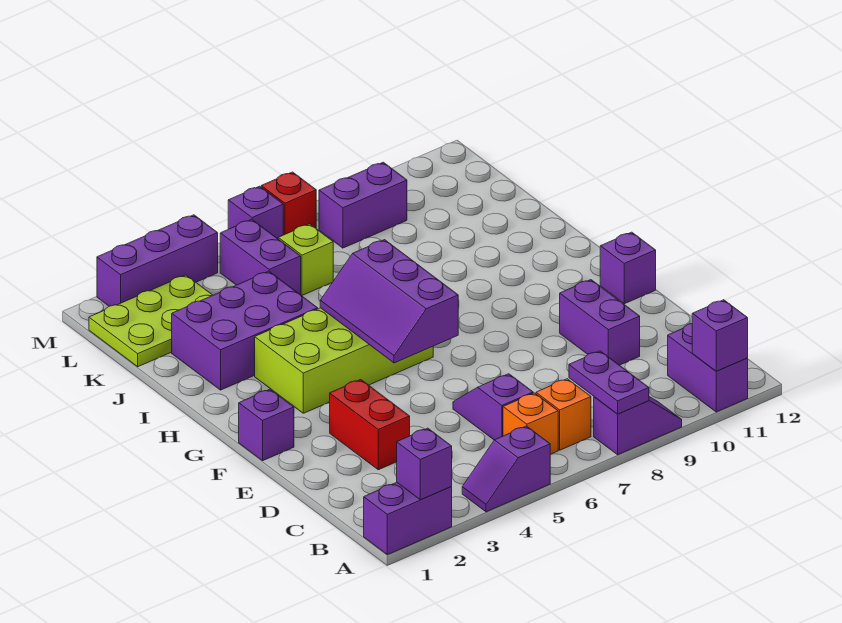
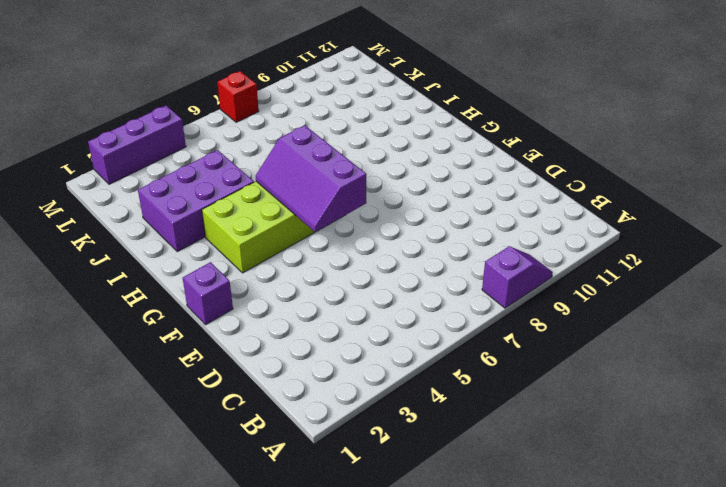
none -> purple brick A1:A2 level 1
none -> purple slope A4:A5 level 1 top 5
none -> purple brick A11:B11 level 1

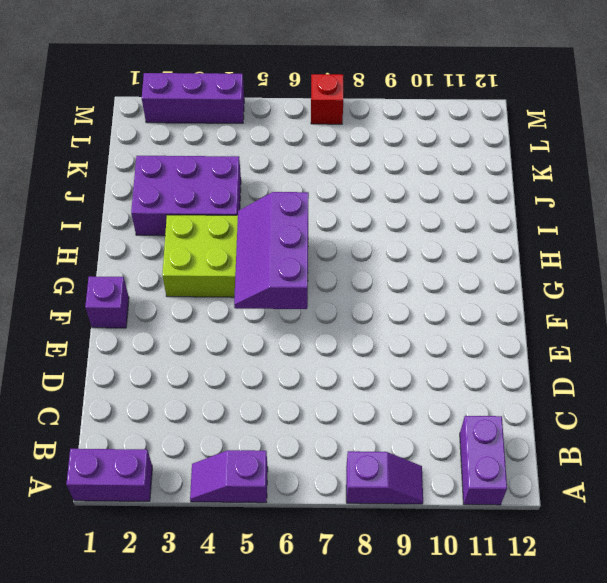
none -> orange brick B6 level 1
none -> orange brick B7 level 1
none -> purple slope C6:D6 level 1 top C

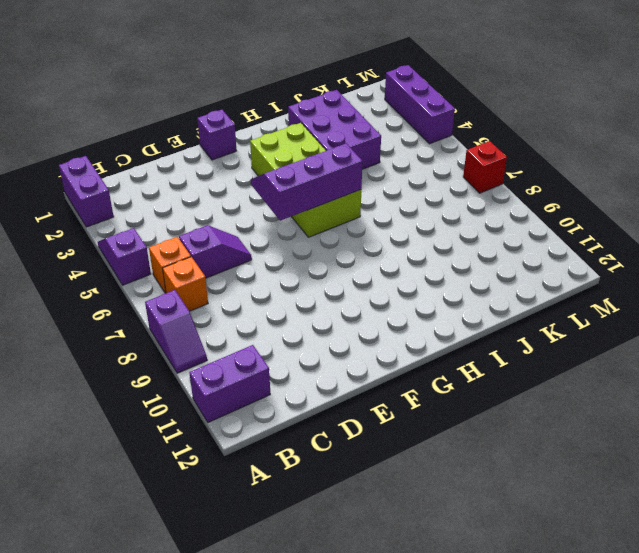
none -> red brick D3:E3 level 1
none -> purple brick D10:E10 level 1
none -> purple brick F12 level 1

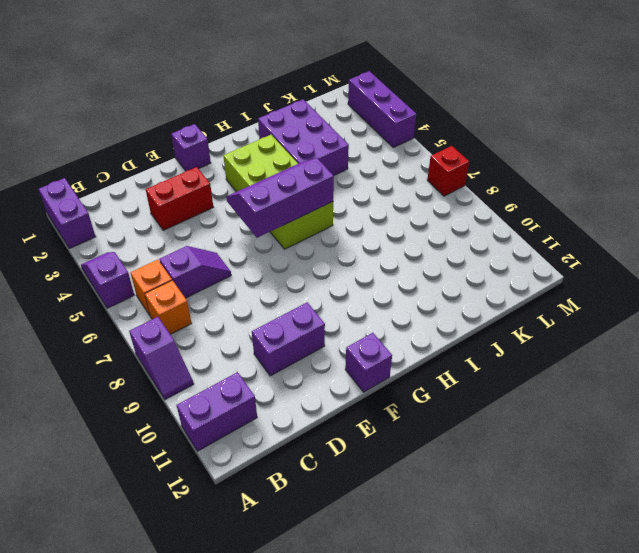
none -> lime plate K1:L3 level 1
none -> purple brick K5:L5 level 1
none -> lime brick K6 level 1

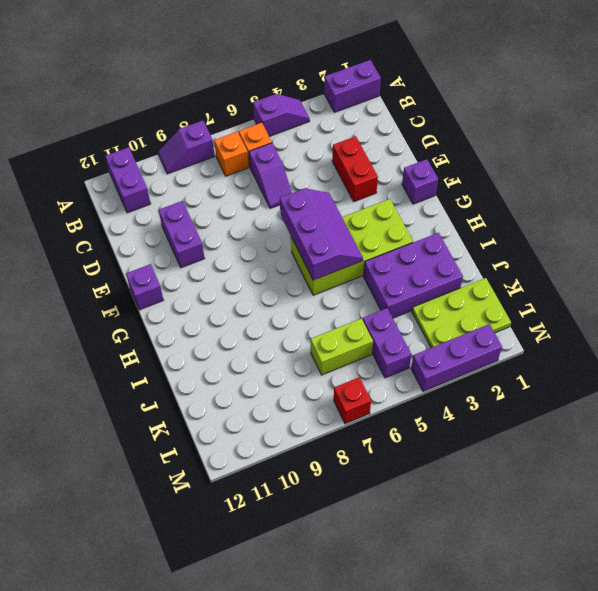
lime brick K6:K7 level 1 -> lime brick K6 level 1
none -> purple brick L8:L9 level 1
none -> purple brick M6 level 1
none -> purple brick A2 level 2

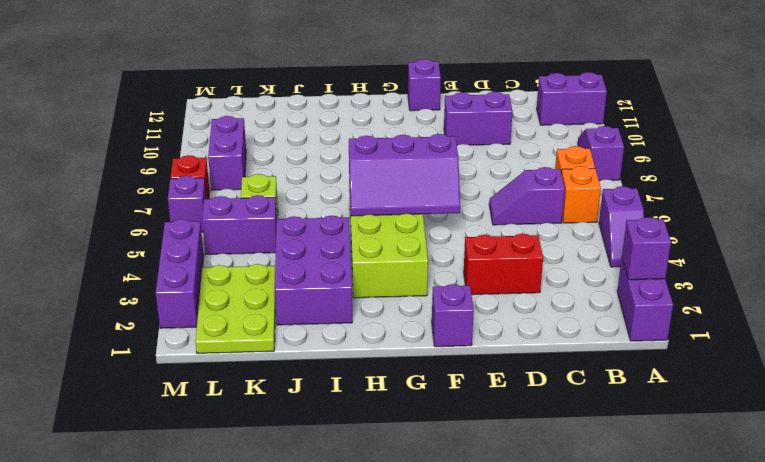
none -> purple plate A8:B8 level 2
none -> purple brick A11 level 2

